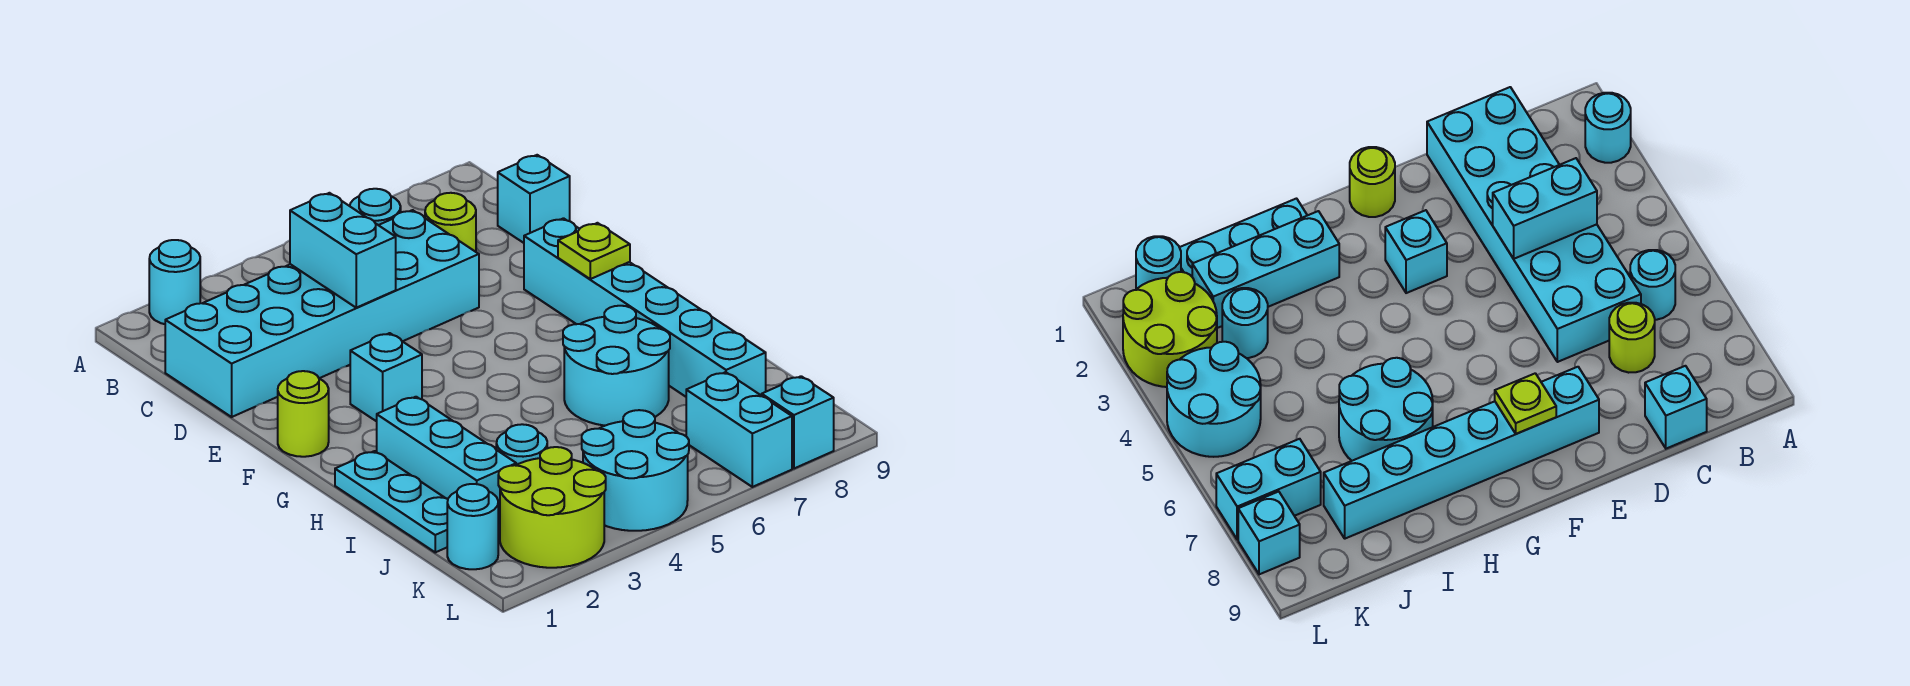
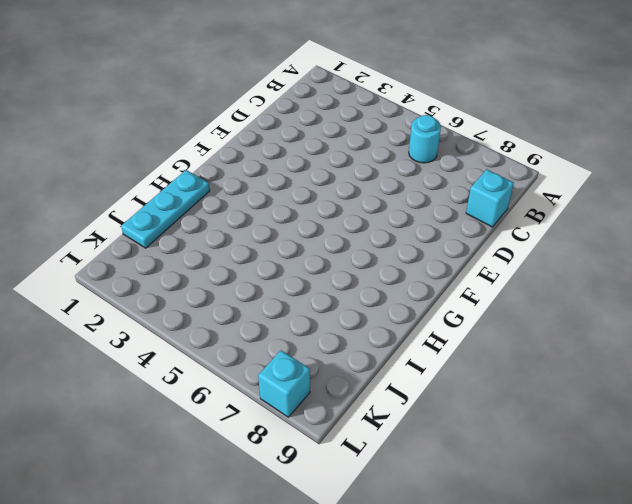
none -> cyan round brick A2 level 1
none -> cyan brick C1:D6 level 1
none -> lime round brick C7 level 1

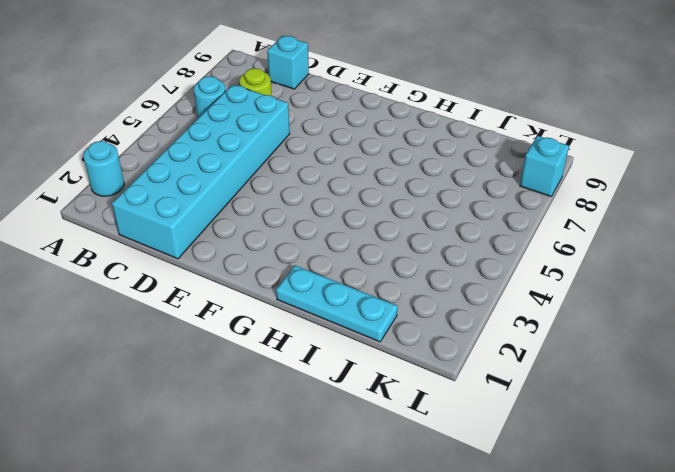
none -> cyan brick E8:J8 level 1
none -> lime round brick F1 level 1
none -> cyan brick F3 level 1

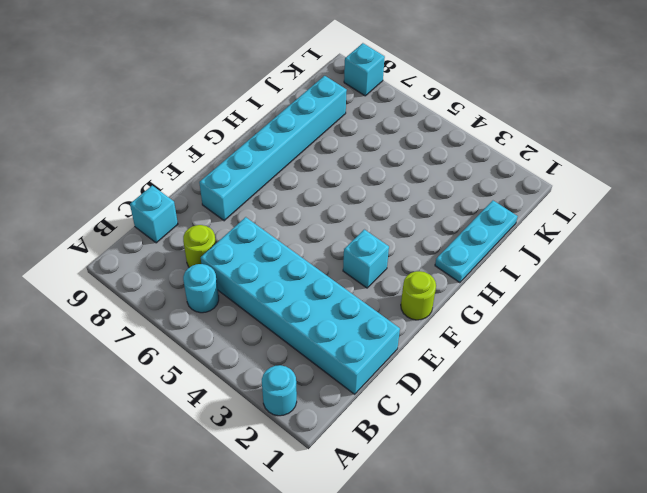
none -> cyan brick H2:J2 level 1
none -> cyan round brick H6:I7 level 1
none -> cyan round brick J3 level 1

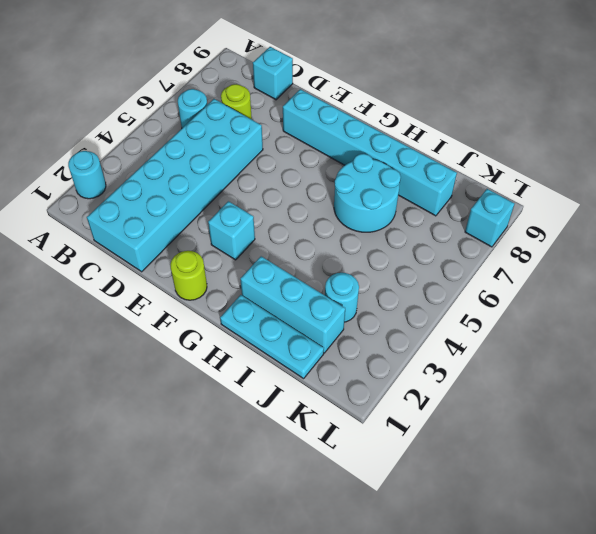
none -> cyan round brick K1 level 1
none -> lime round brick K2:L3 level 1
none -> cyan round brick K4:L5 level 1

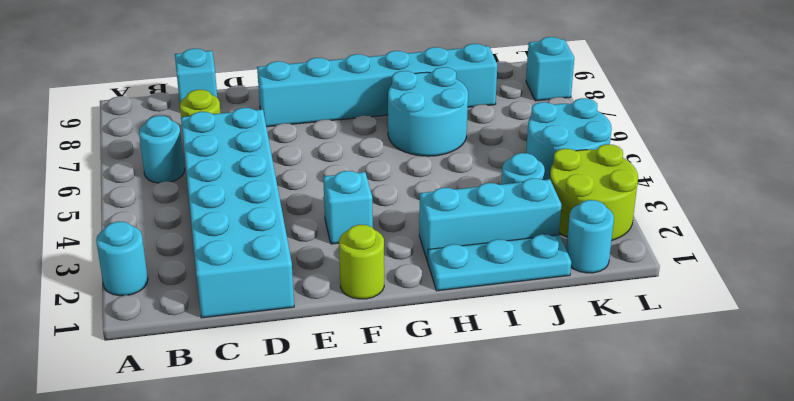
none -> cyan brick K7:L7 level 1
none -> cyan brick C4:D4 level 2
none -> lime plate F8 level 2

